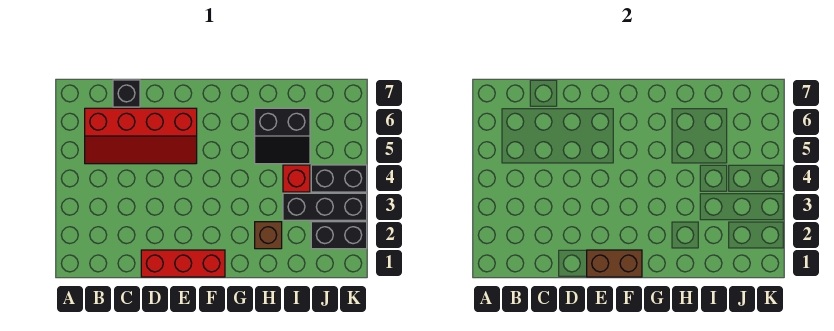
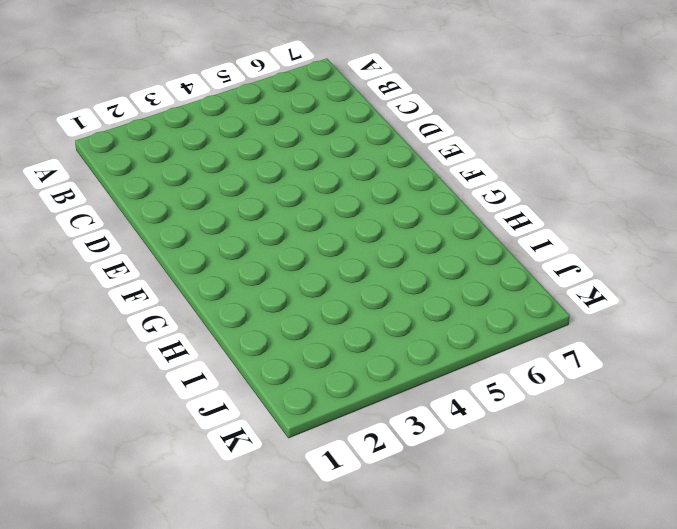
none -> red slope B5:E6 level 1 top 6
none -> black brick C7 level 1

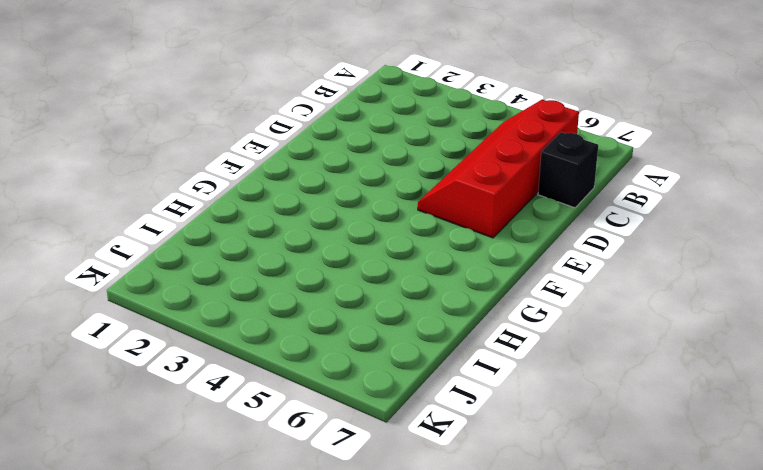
none -> red brick D1:F1 level 1
none -> brown brick H2 level 1

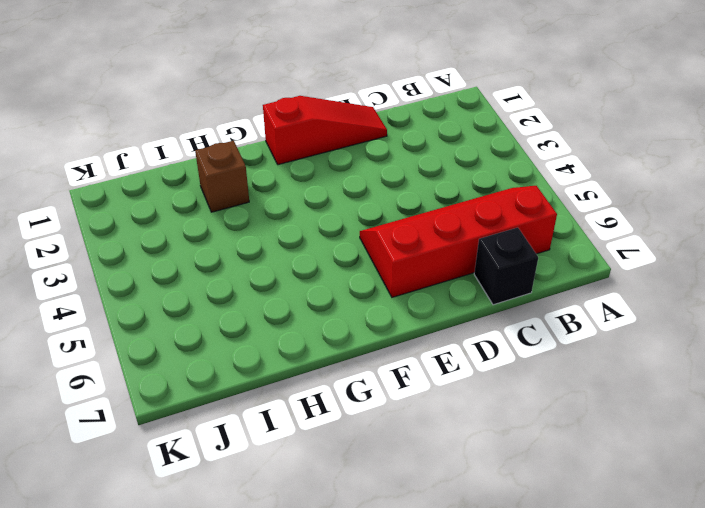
red slope D1:F1 level 1 top F -> red brick D1:F1 level 1
none -> black slope H5:I6 level 1 top 6
none -> black brick I3:K3 level 1

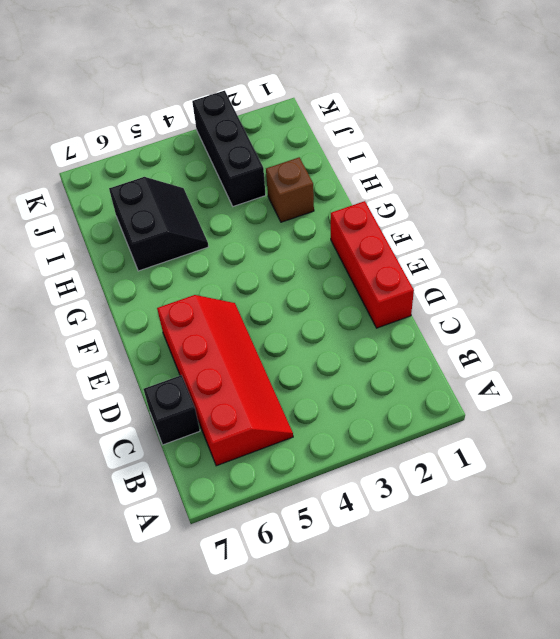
none -> red brick I4 level 1
none -> black brick J2:K2 level 1

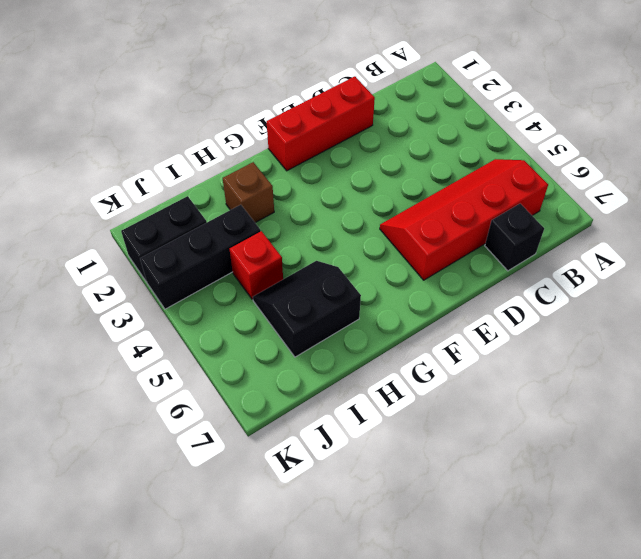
none -> black brick J4:K4 level 1
none -> brown brick E1:F1 level 2

